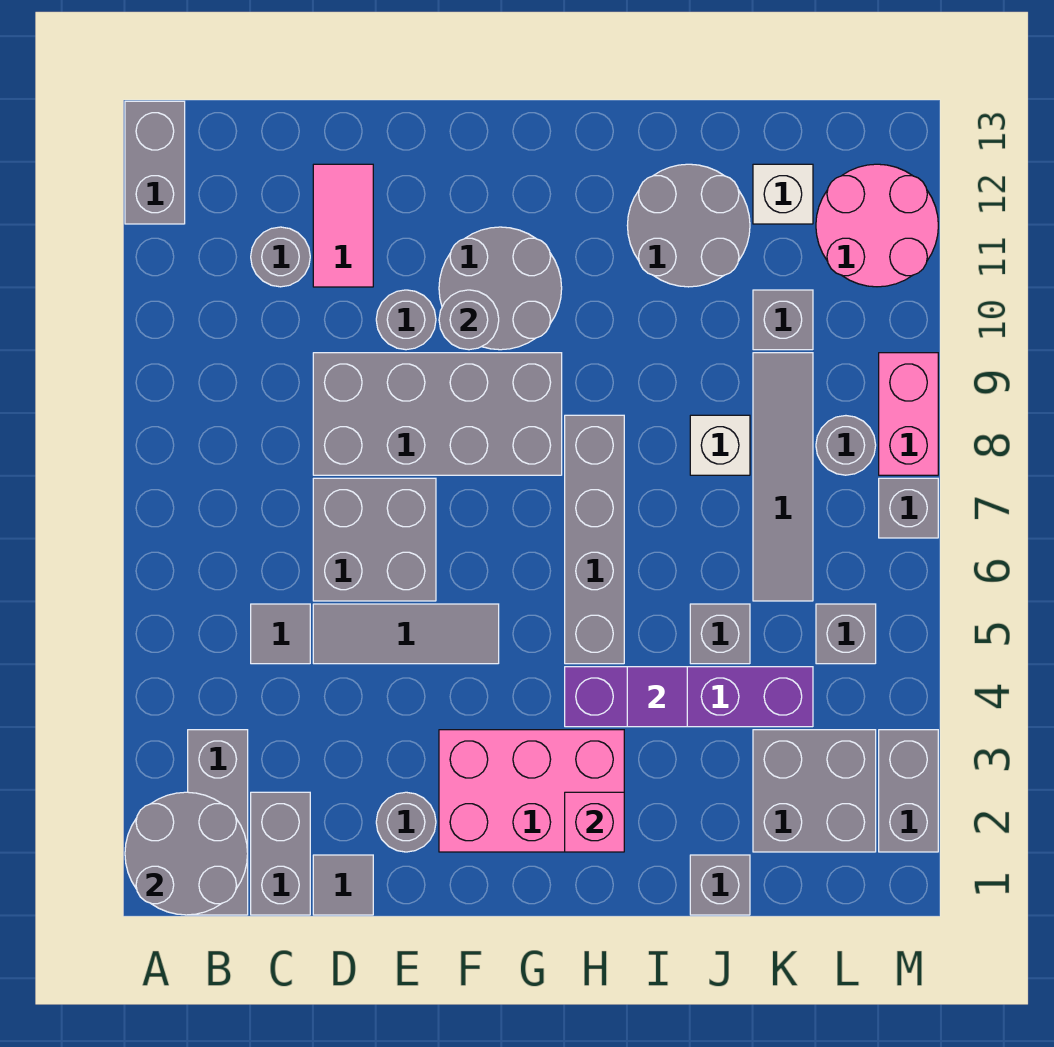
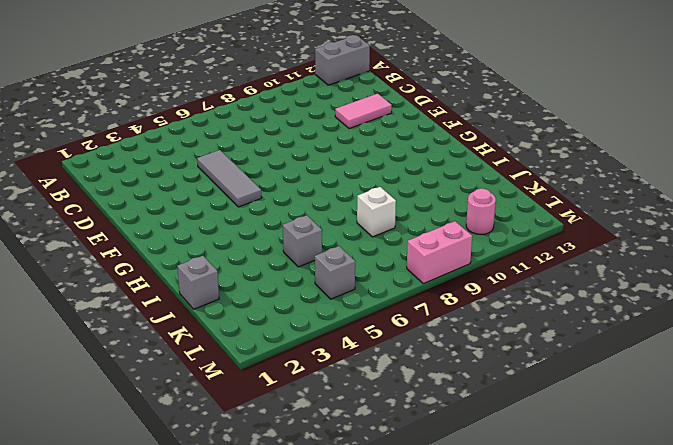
pink round brick L11 level 1 -> pink round brick L11:M12 level 1
none -> grey brick B1:B3 level 1
none -> grey brick C1:C2 level 1
none -> grey tile C5 level 1
none -> grey round brick C11 level 1

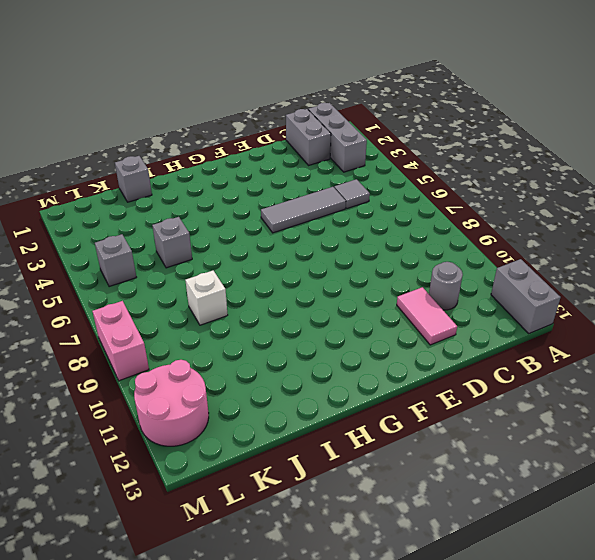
none -> grey tile D1 level 1
none -> grey brick D6:E7 level 1
none -> grey brick D8:G9 level 1
none -> grey round brick E2 level 1

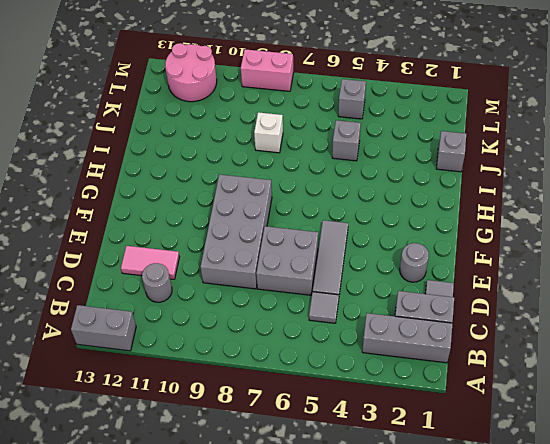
none -> grey round brick E10 level 1
none -> pink brick F2:H3 level 1
none -> grey round brick F10:G11 level 1
none -> purple brick H4:K4 level 1

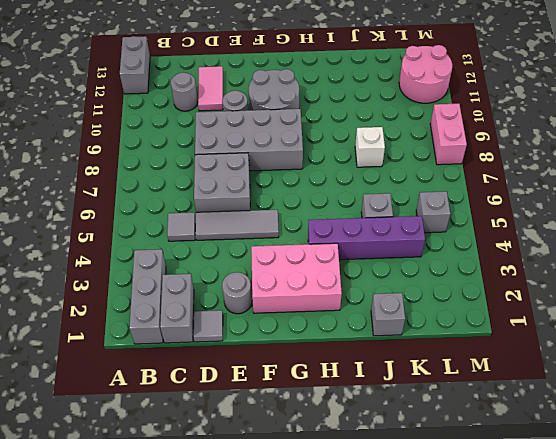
none -> grey brick H5:H8 level 1
none -> grey round brick I11:J12 level 1
none -> grey brick K2:L3 level 1
none -> grey tile K6:K9 level 1

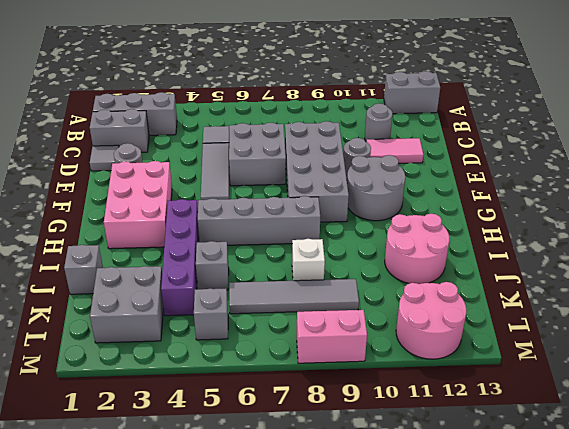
pink round brick I11:J12 level 1 -> grey round brick I11:J12 level 1
none -> grey brick K10 level 1
none -> white brick K12 level 1
none -> grey round brick L8 level 1
none -> grey brick M2:M3 level 1

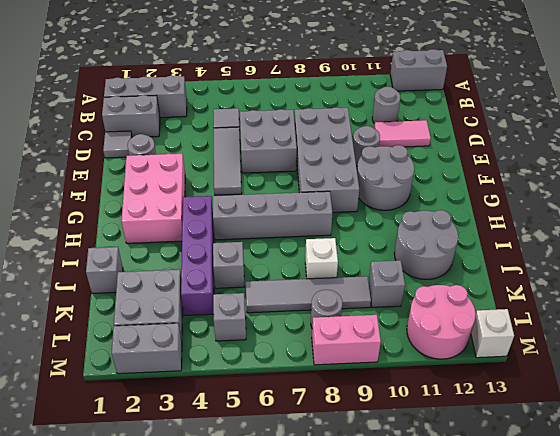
white brick M13 level 1 -> white brick K12 level 1
none -> grey brick M7 level 1
none -> grey round brick A1:B2 level 2
none -> grey round brick F10 level 2
none -> pink brick H2 level 2

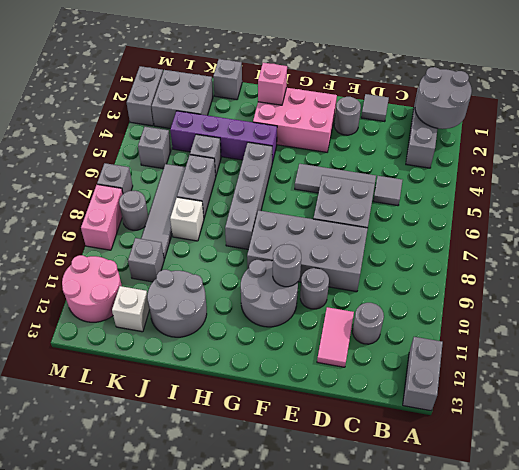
grey brick J6:J7 level 1 -> grey brick C1:C2 level 1
none -> purple tile I4 level 2

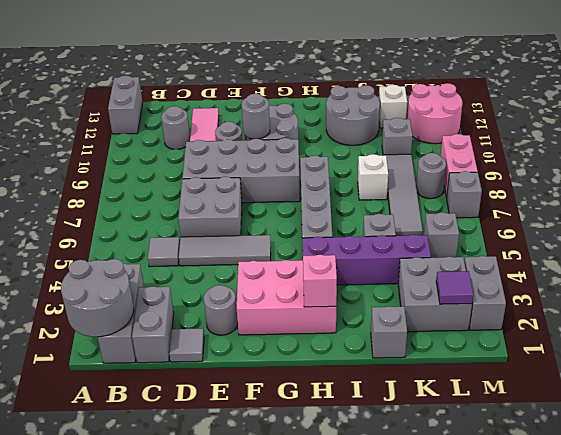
purple tile L2 level 2 -> purple tile I4 level 2

